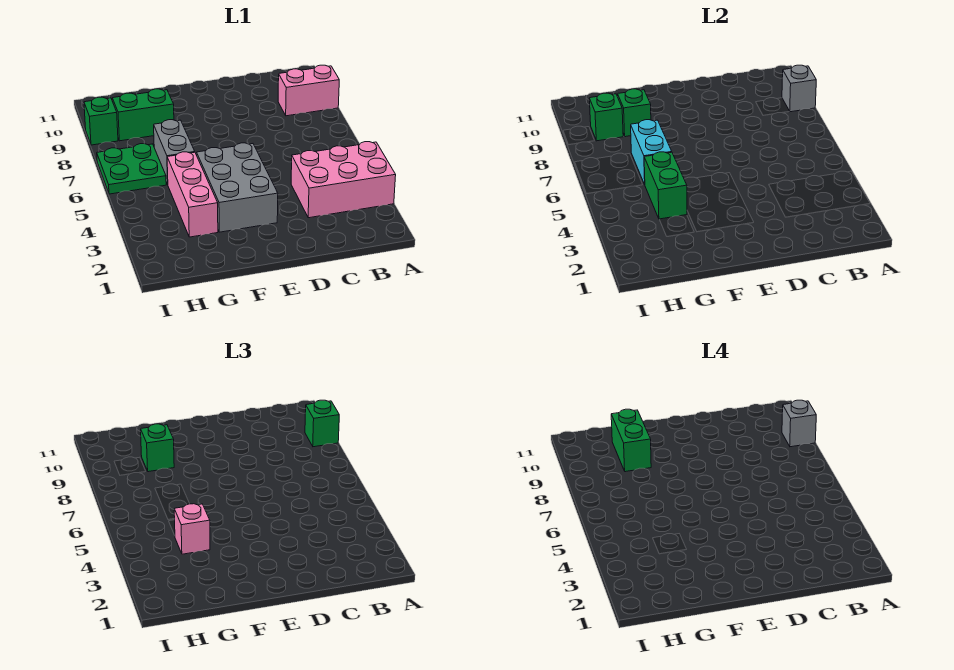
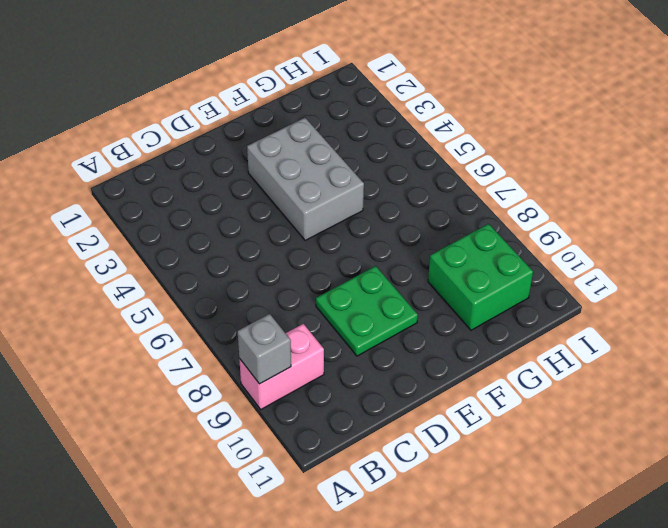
green plate D8:E9 level 1 -> green plate H6:I7 level 1
green brick G9:H10 level 1 -> green brick G9:H9 level 1
none -> pink brick A3:C4 level 1
none -> pink brick G3:G5 level 1
none -> grey brick G6:G7 level 1

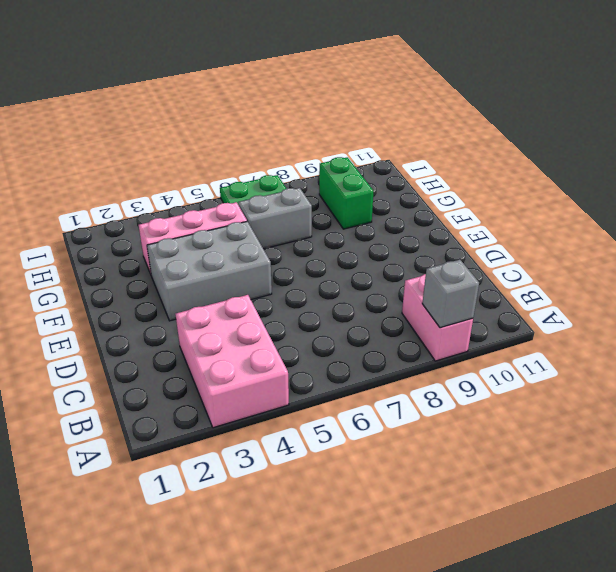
none -> green brick I9 level 1
none -> green brick G4:G5 level 2
none -> cyan brick G6:G7 level 2

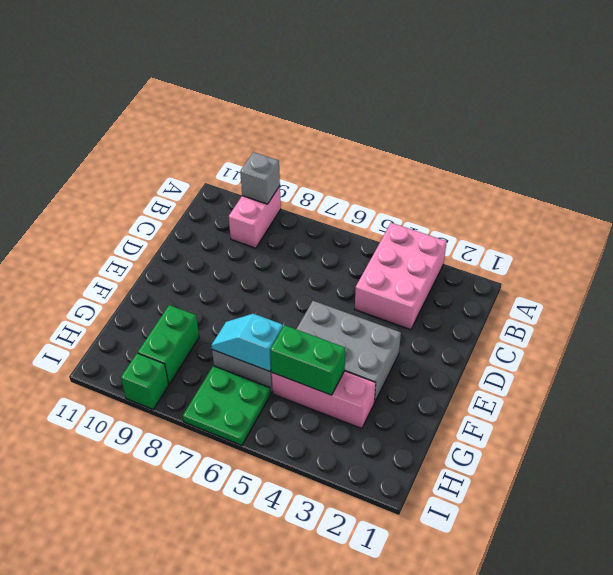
cyan slope G6:G7 level 2 top 6 -> cyan brick G6:G7 level 2
none -> green brick G9 level 2
none -> green brick H9 level 2
none -> green brick A9 level 3

